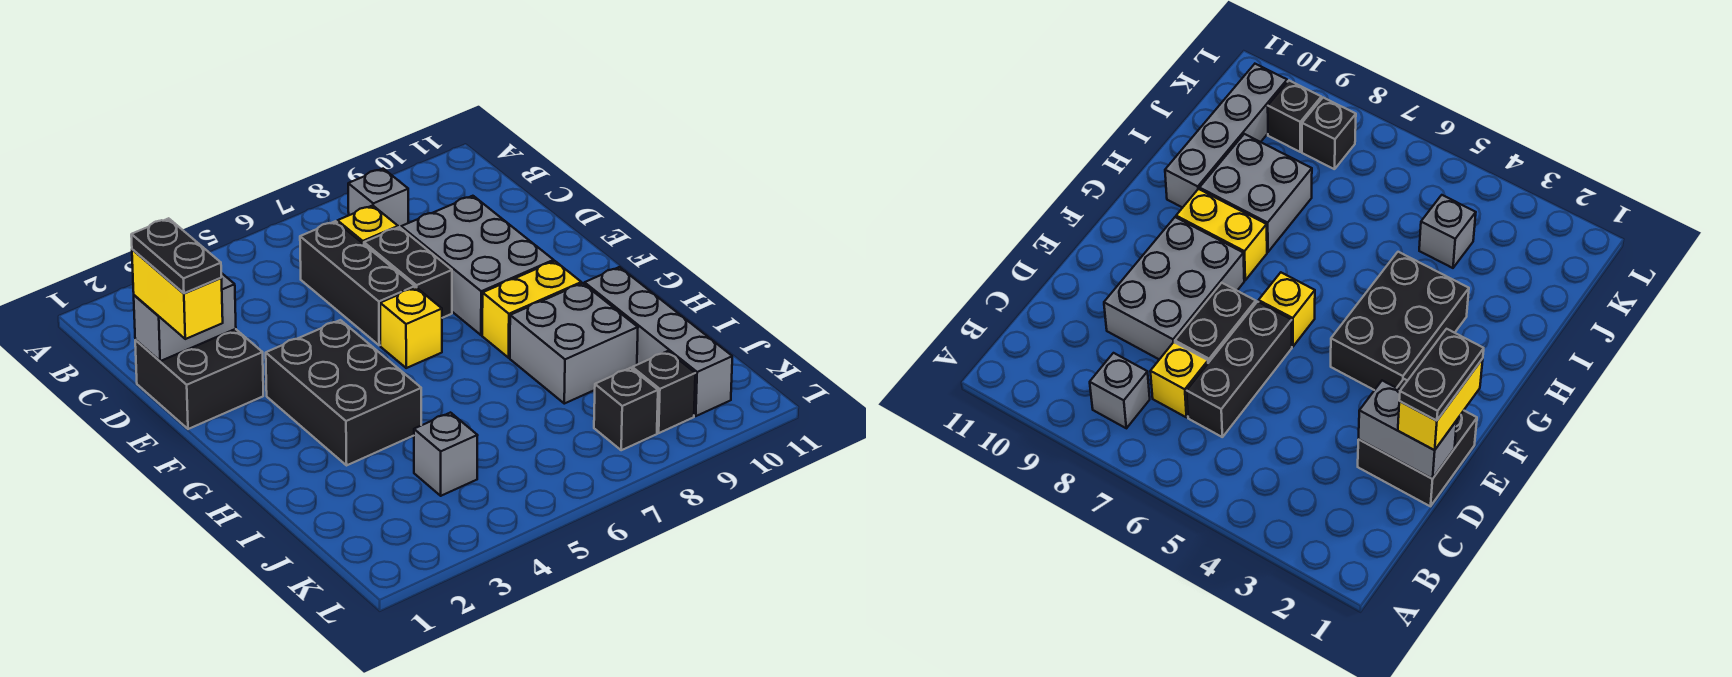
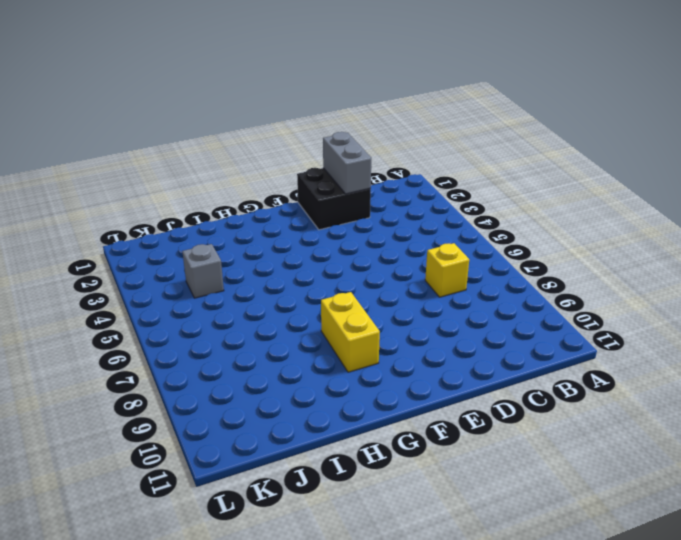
none -> grey brick B8 level 1
none -> black brick C6:E6 level 1
none -> black brick D7:E7 level 1

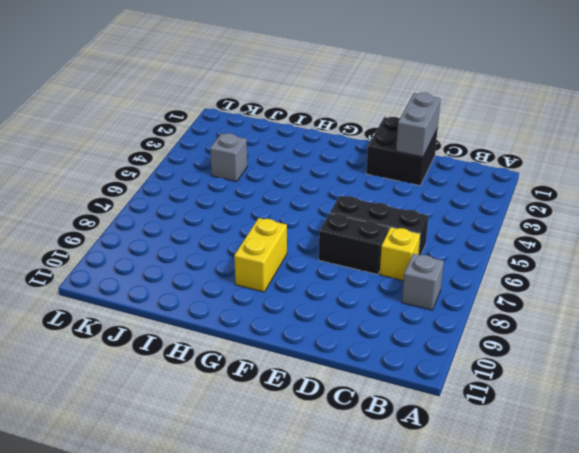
none -> grey brick D8:F9 level 1
none -> black brick F3:H4 level 1
none -> yellow brick F6 level 1

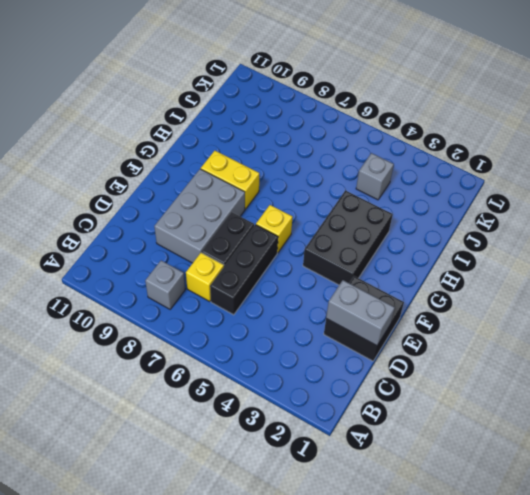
none -> grey brick H8:I9 level 1
none -> grey brick H10:K10 level 1
none -> black brick K8 level 1

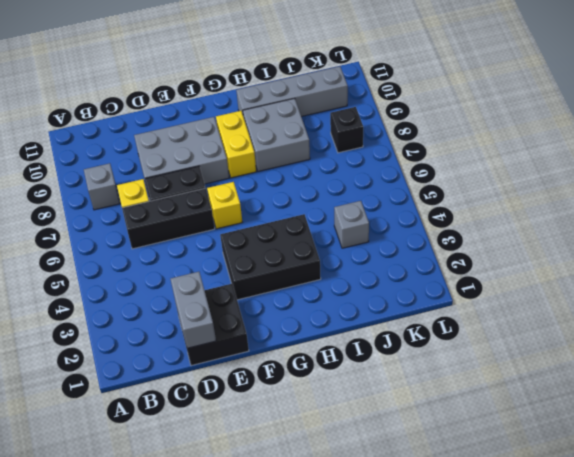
none -> black brick K9 level 1
none -> yellow brick D1:E1 level 3
none -> black plate D1:E1 level 4

